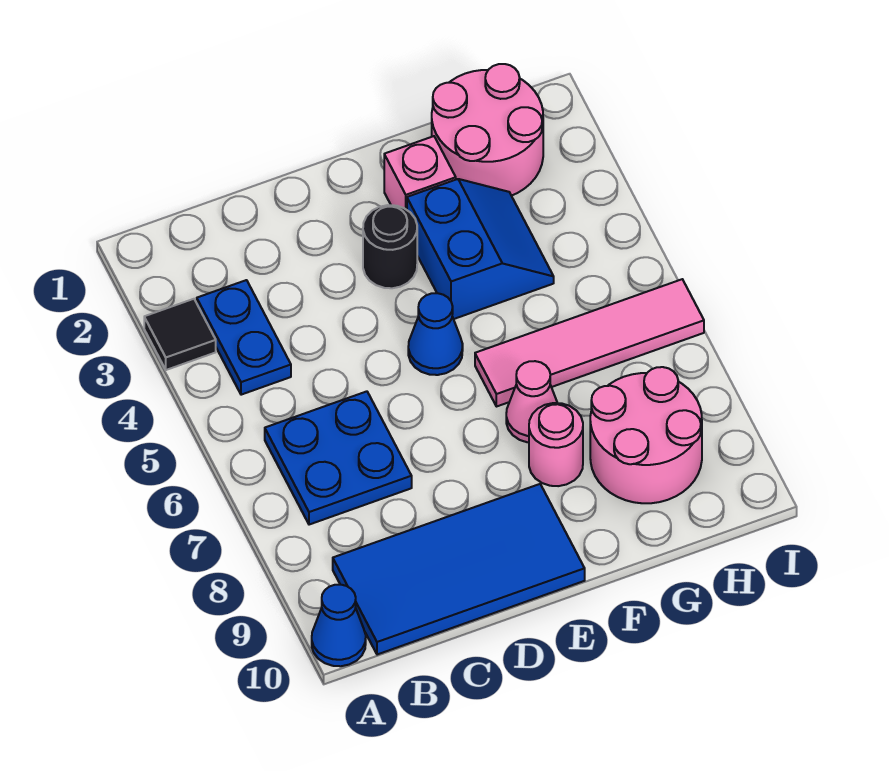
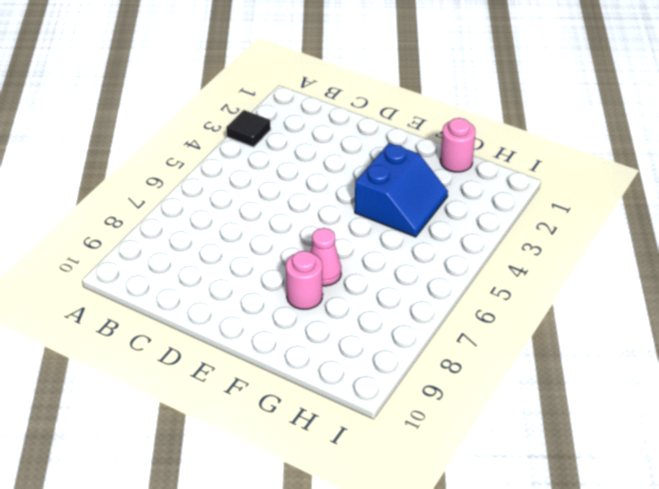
pink round brick G1 level 1 -> pink round brick G1:H2 level 1
none -> blue cone A10 level 1
none -> blue plate B3:B4 level 1
none -> blue plate B6:C7 level 1

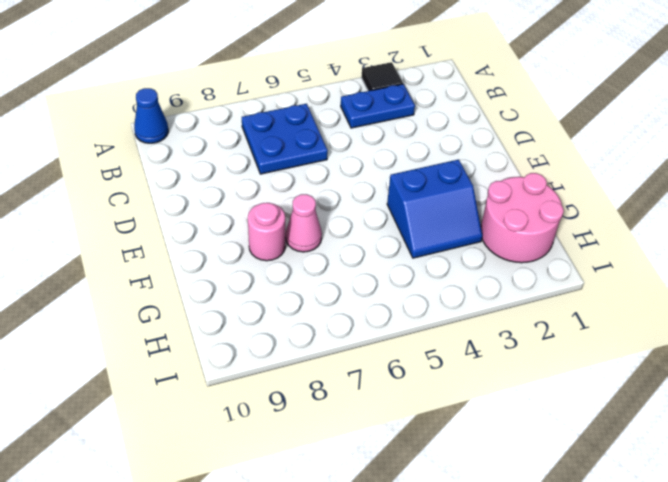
none -> blue tile B9:E10 level 1
none -> black round brick E3 level 1
none -> blue cone E5 level 1

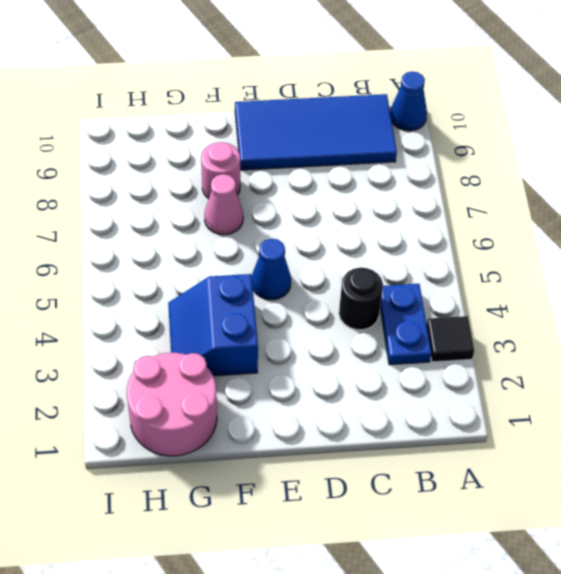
black round brick C4 level 1 -> black round brick E3 level 1
none -> blue plate B6:C7 level 1
none -> pink brick F2 level 1
none -> pink tile F6:I6 level 1

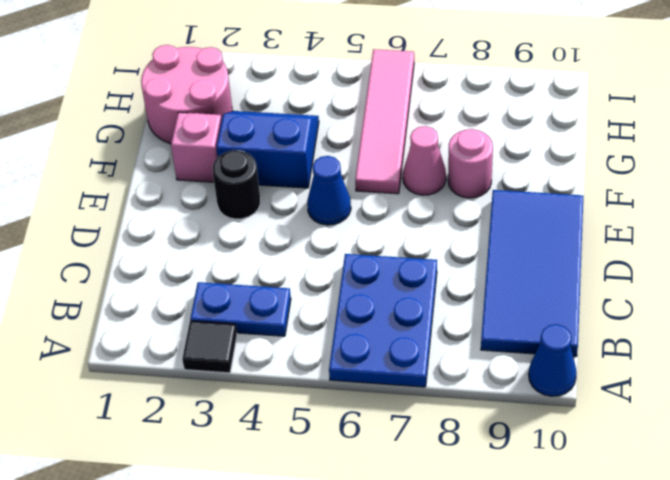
blue plate A6:C7 level 1 -> blue plate B6:C7 level 1
none -> pink round brick G8:H9 level 1

